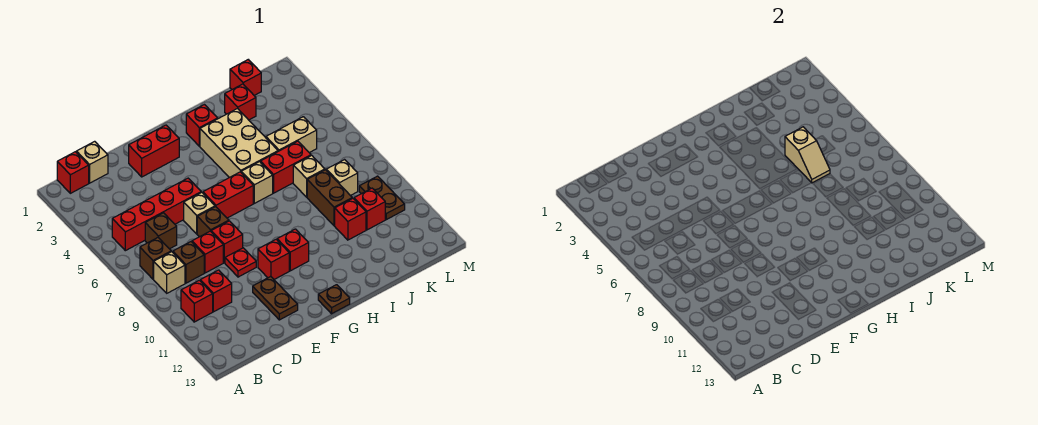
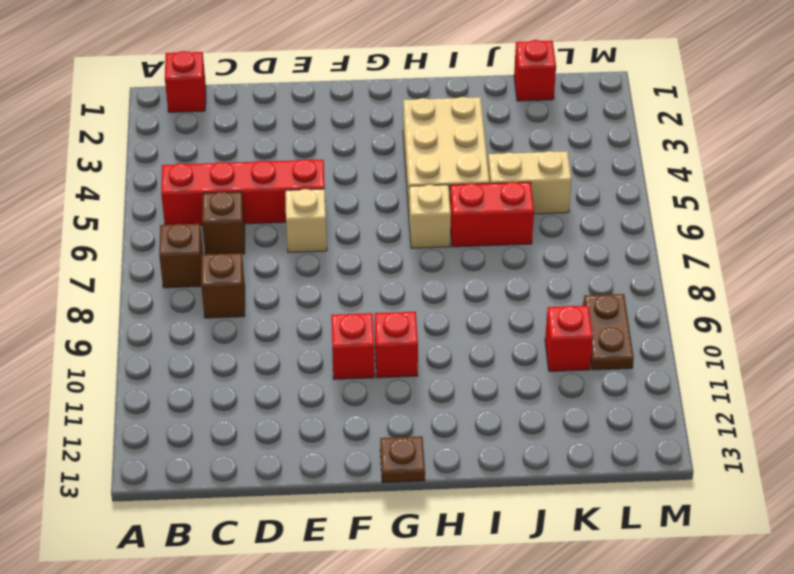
none -> tan brick B8 level 1
none -> red brick B10 level 1
none -> tan brick C1 level 1
none -> red brick C10 level 1

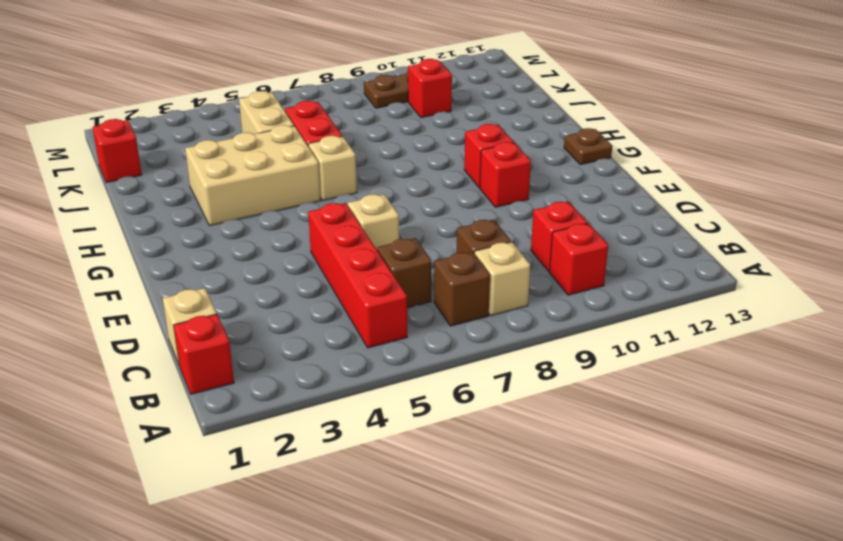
none -> red brick D8 level 1
none -> red brick E2:F2 level 1
none -> brown brick E7 level 1
none -> red brick E8 level 1

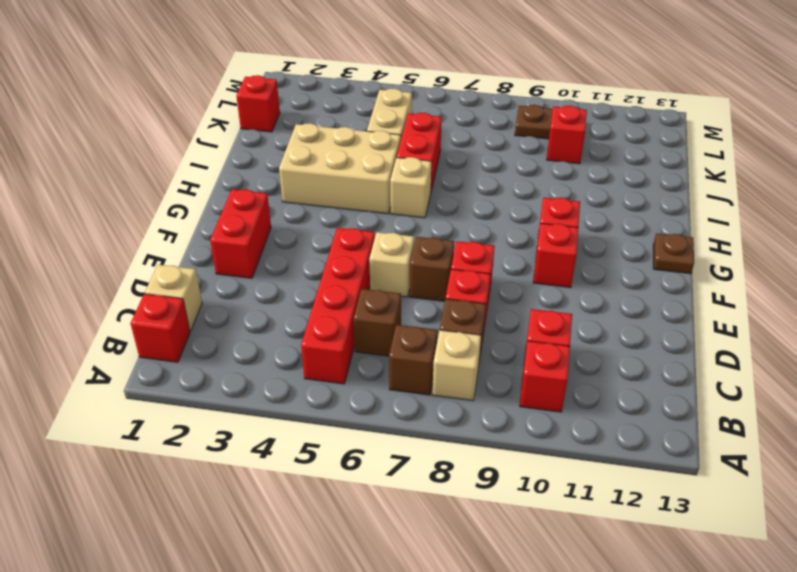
none -> red plate E9 level 1
none -> brown plate E11:E12 level 1
none -> red brick F6:G6 level 1
none -> red brick H2 level 1

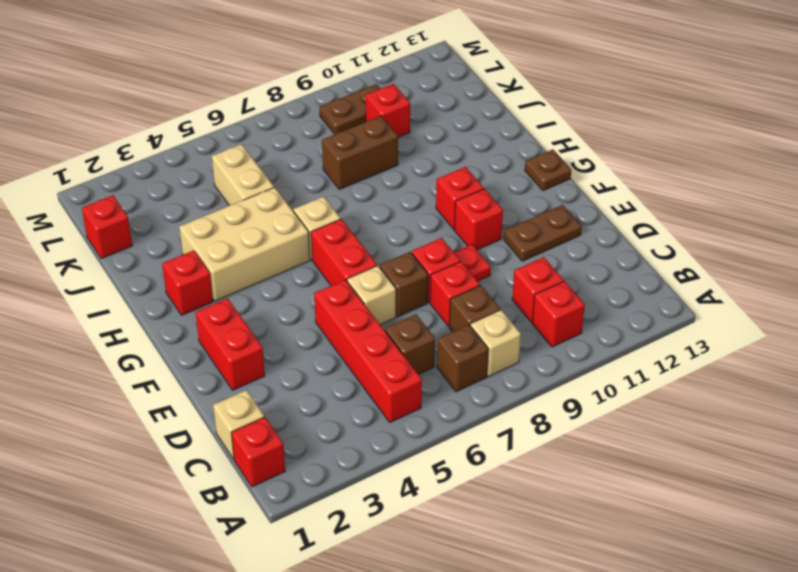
none -> red brick I6:J6 level 1
none -> red brick J2 level 1
none -> tan brick J7 level 1
none -> red brick J10 level 1

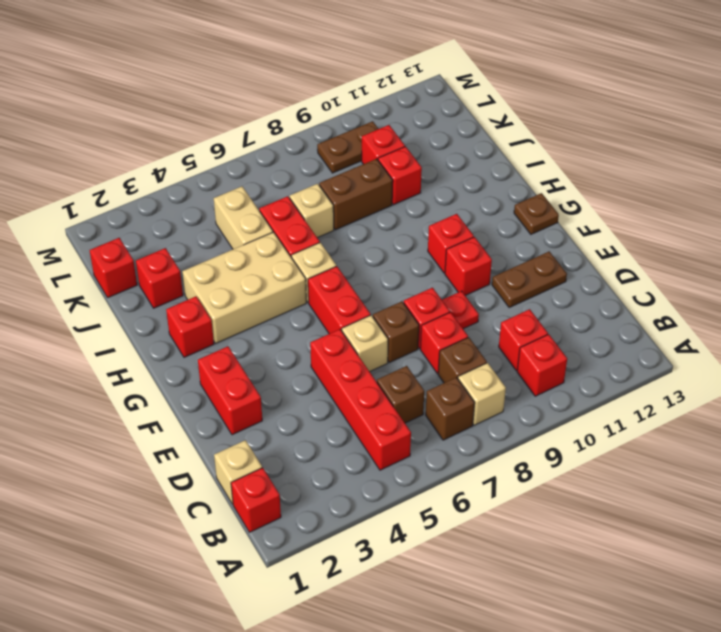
none -> tan brick K8 level 1
none -> tan slope J5:J6 level 2 top 5

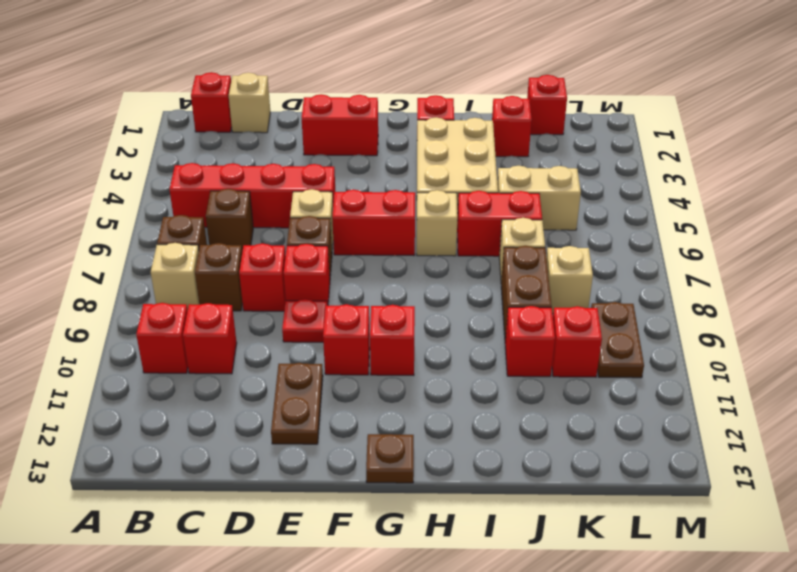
none -> tan slope J5:J6 level 2 top 5

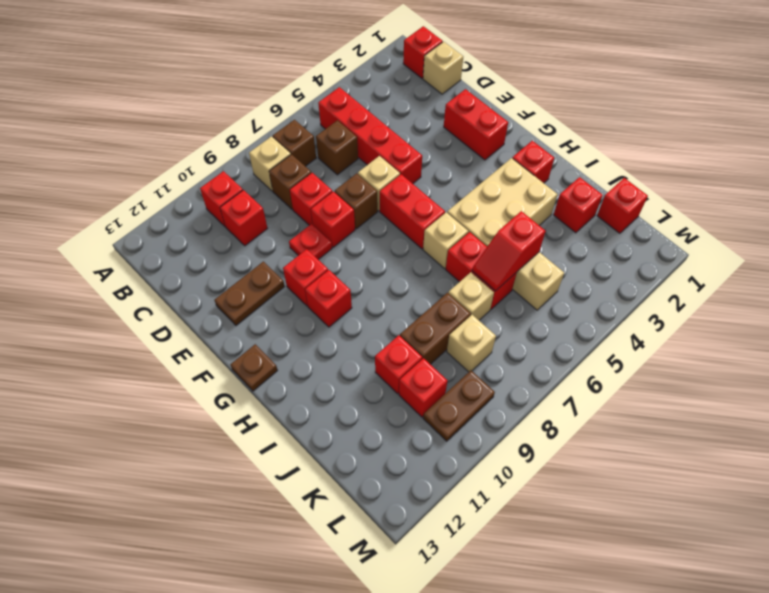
red slope J5:J6 level 2 top 5 -> tan slope J5:J6 level 2 top 5

